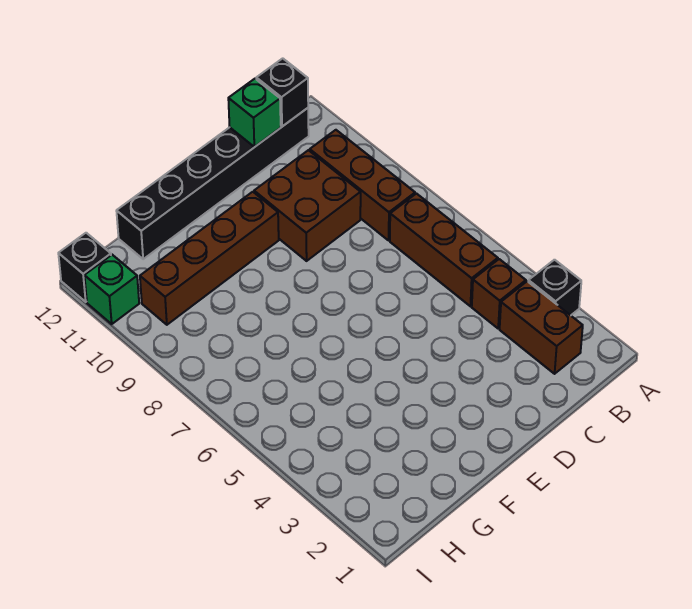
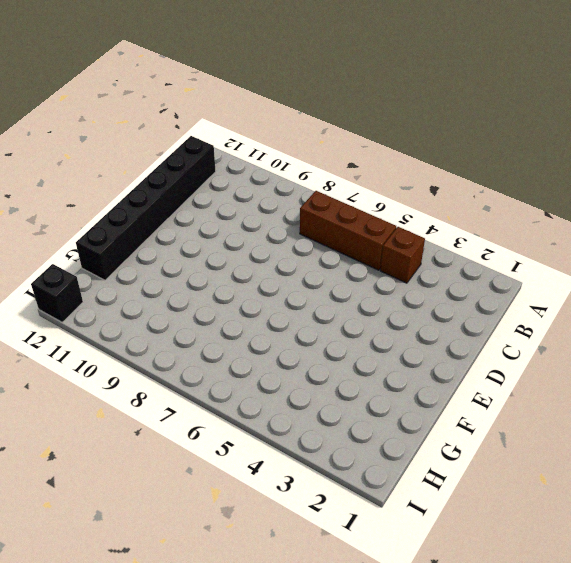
none -> black brick A3 level 1
none -> brown brick B2:B3 level 1
none -> brown brick B8:B10 level 1

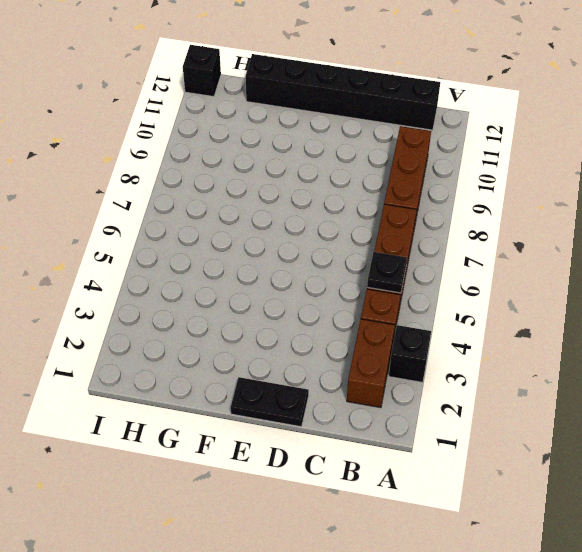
black plate B5 level 2 -> none
black plate D1:E1 level 1 -> none
none -> brown brick C9:D10 level 1
none -> brown brick E10:H10 level 1
none -> green brick I11 level 1

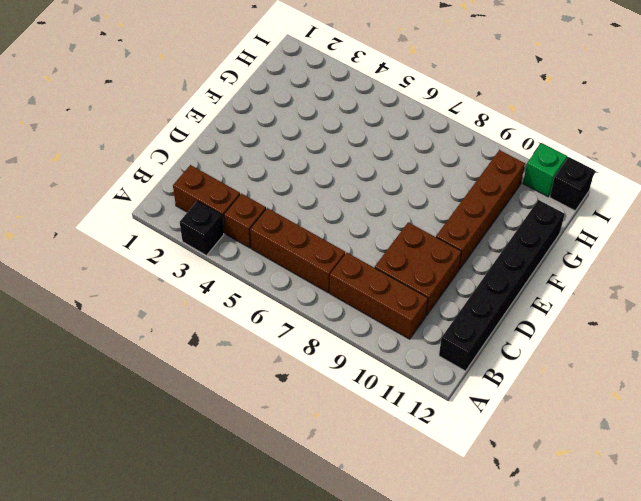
none -> black brick B12 level 2
none -> green brick C12 level 2

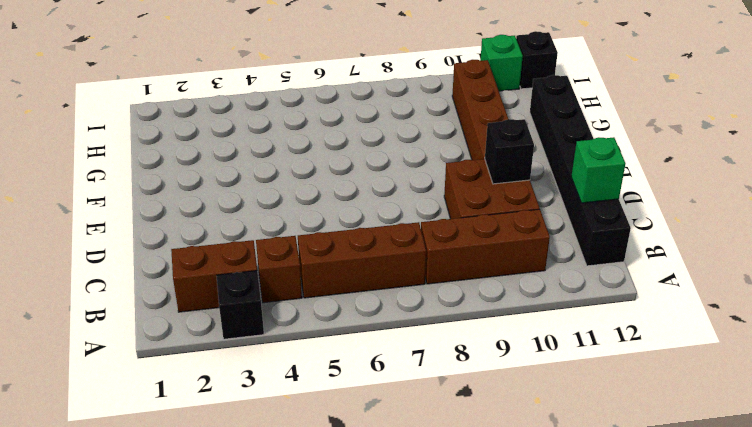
black brick D10 level 2 -> black brick B12 level 2

